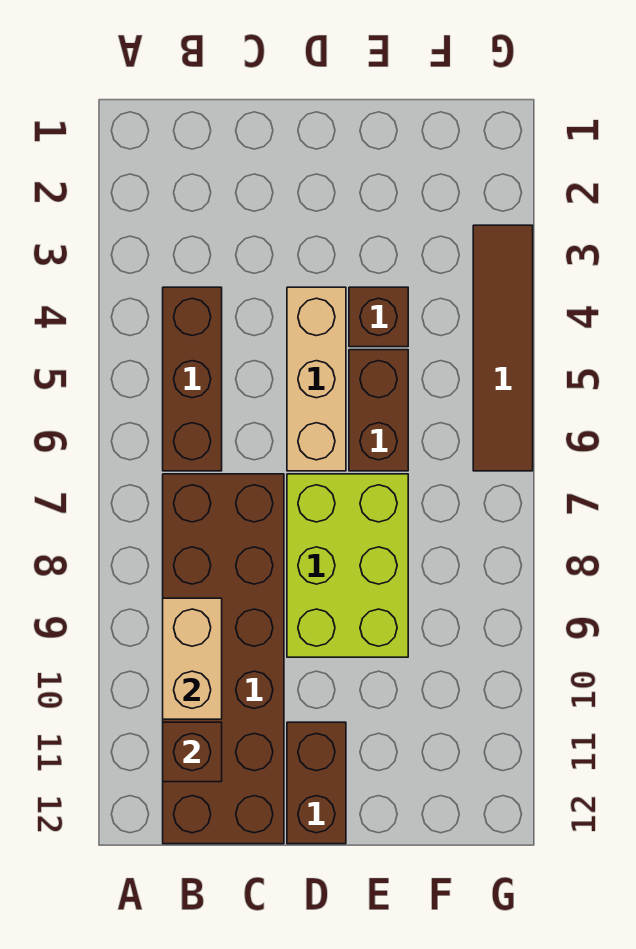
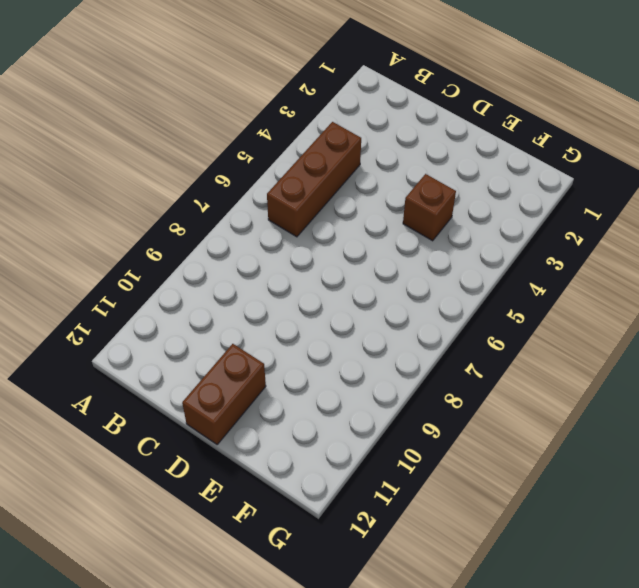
none -> brown brick B7:C12 level 1
none -> tan brick D4:D6 level 1

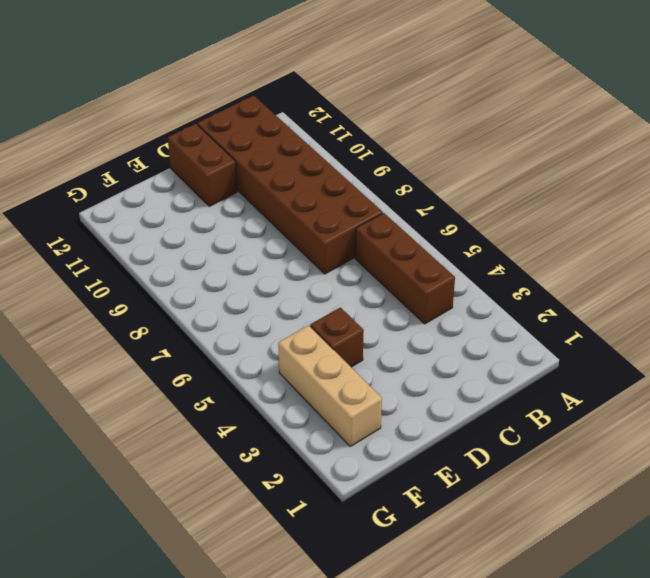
tan brick F2:F4 level 1 -> tan brick D4:D6 level 1
none -> lime brick D7:E9 level 1
none -> brown brick E5:E6 level 1

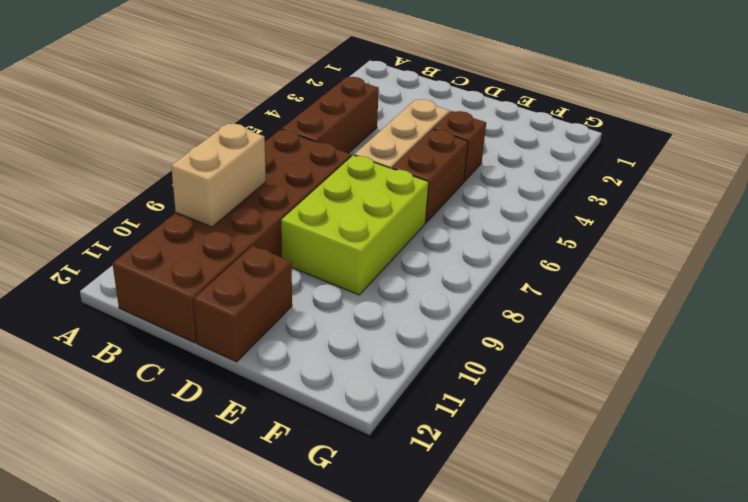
none -> brown tile G3:G6 level 1
none -> brown brick B11 level 2

